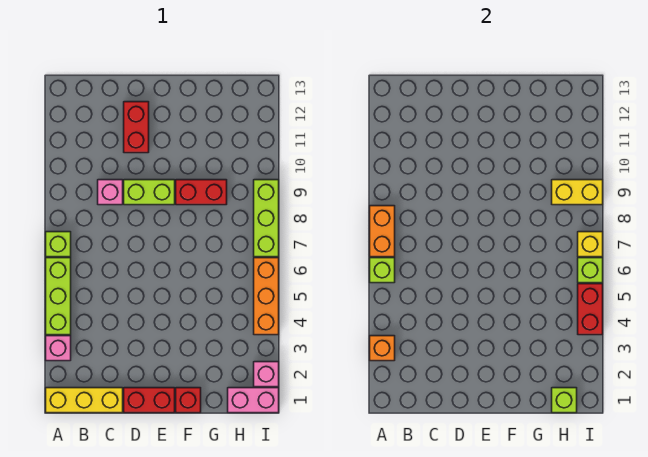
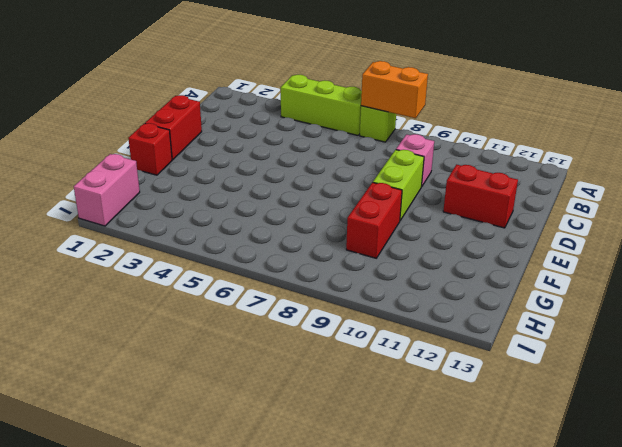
none -> yellow brick A1:C1 level 1
none -> pink brick A3 level 1
none -> pink brick I2 level 1

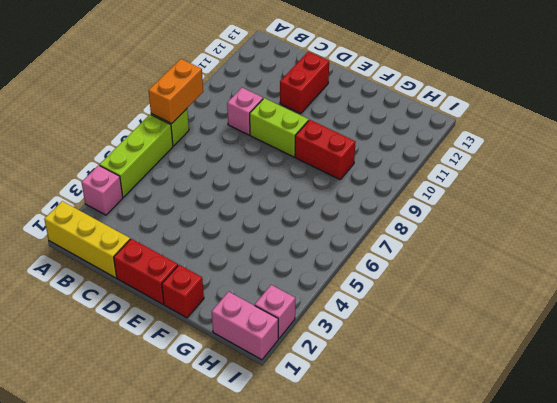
none -> orange brick I4:I6 level 1
none -> lime brick I7:I9 level 1
none -> orange brick A3 level 2

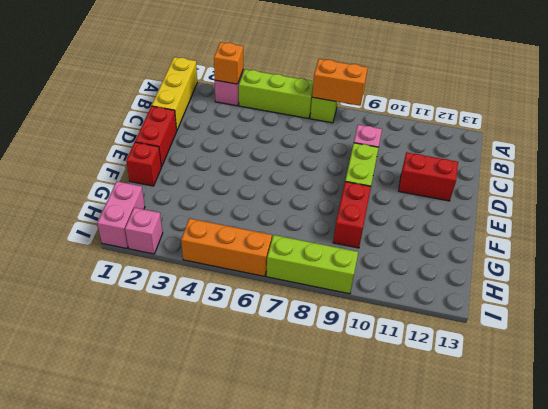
none -> lime brick A6 level 2
none -> lime brick H1 level 2
none -> yellow brick H9:I9 level 2

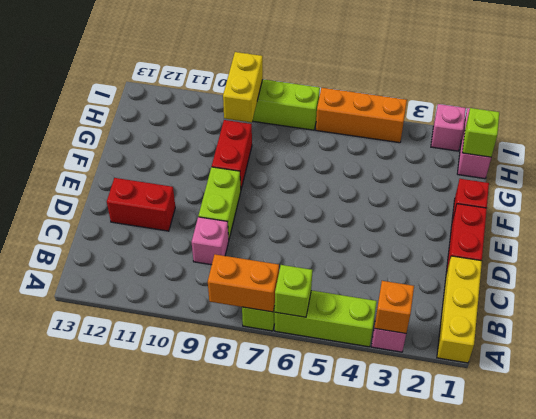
none -> red brick I4:I5 level 2
none -> lime brick I6 level 2
none -> yellow brick I7 level 2

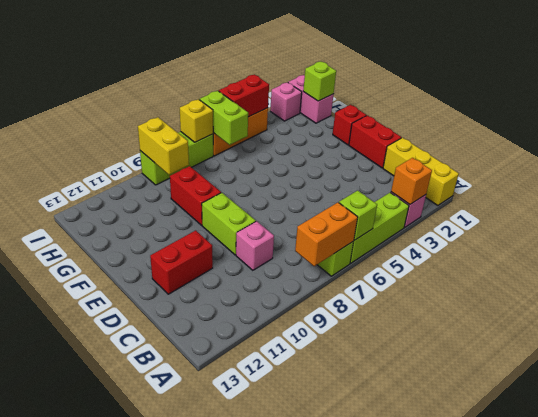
lime brick H6:I6 level 2 -> lime brick I6 level 2

